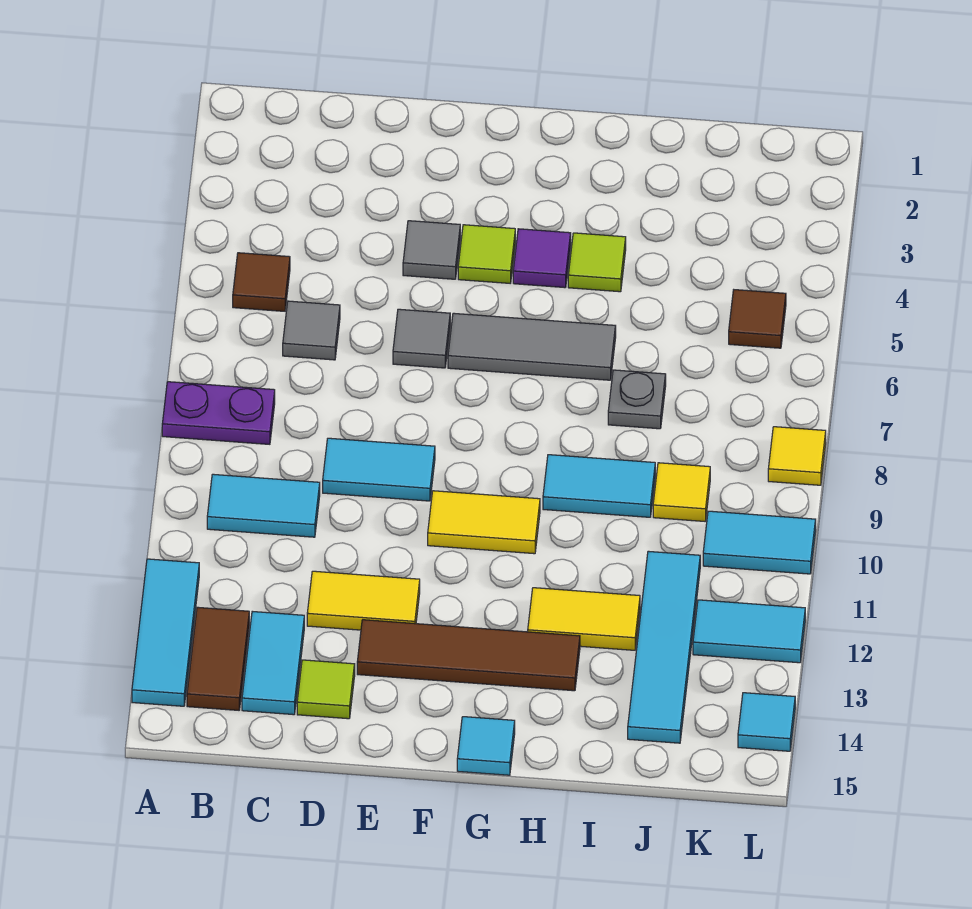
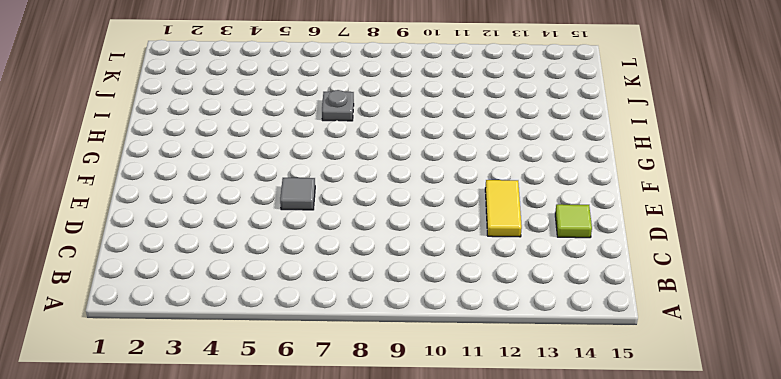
none -> purple plate A8:B8 level 1
none -> cyan tile A12:A14 level 1
none -> brown tile B5 level 1

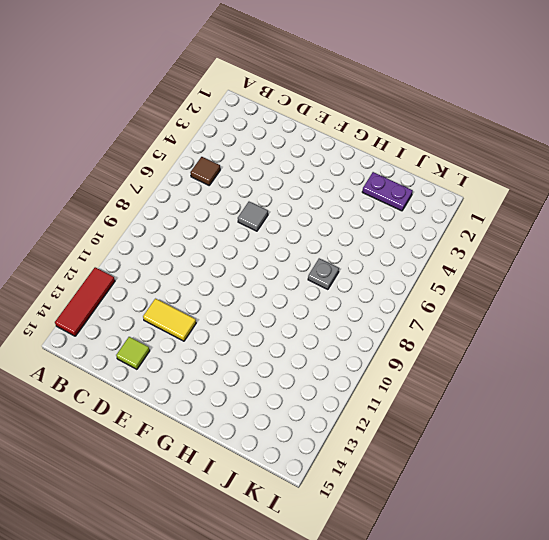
red tile A12:A14 level 1 -> cyan tile A12:A14 level 1
purple plate I2:J2 level 1 -> purple plate A8:B8 level 1
none -> cyan tile B10:C10 level 1
none -> brown tile B13:B14 level 1
none -> grey tile C6 level 1

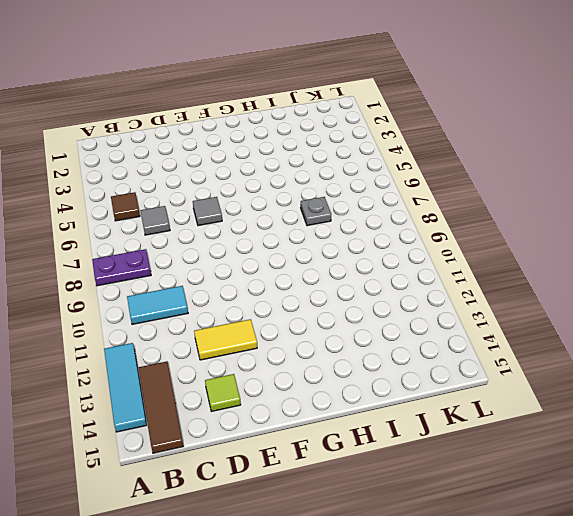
brown tile B13:B15 level 1 -> brown tile B13:B14 level 1
none -> cyan tile C13:C14 level 1
none -> cyan tile D9:E9 level 1
none -> grey tile E4 level 1

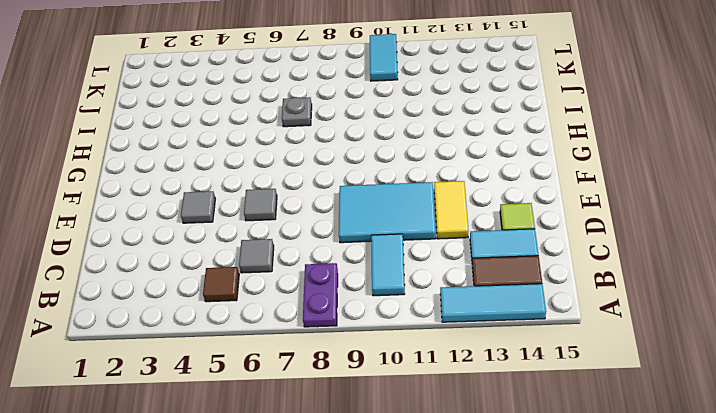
cyan tile D9:E11 level 1 -> cyan tile D9:E9 level 1
none -> brown tile E13:H13 level 1
none -> lime tile F4 level 1
none -> grey tile F6:H6 level 1

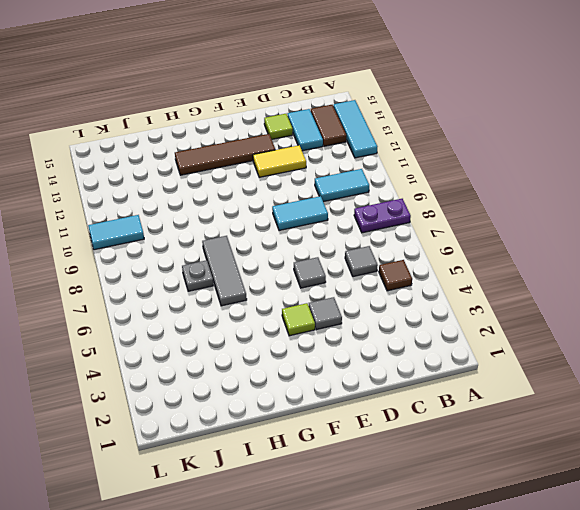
grey tile H6:H8 level 1 -> grey tile F6:H6 level 1
none -> yellow tile F10:G10 level 1
none -> purple tile G4 level 1
none -> cyan tile G15 level 1

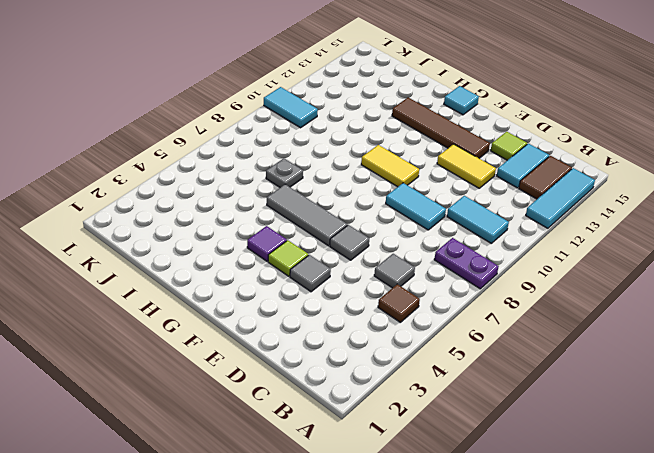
none -> lime tile H4 level 1
none -> cyan tile H9:I9 level 1
none -> yellow tile H12:I12 level 1

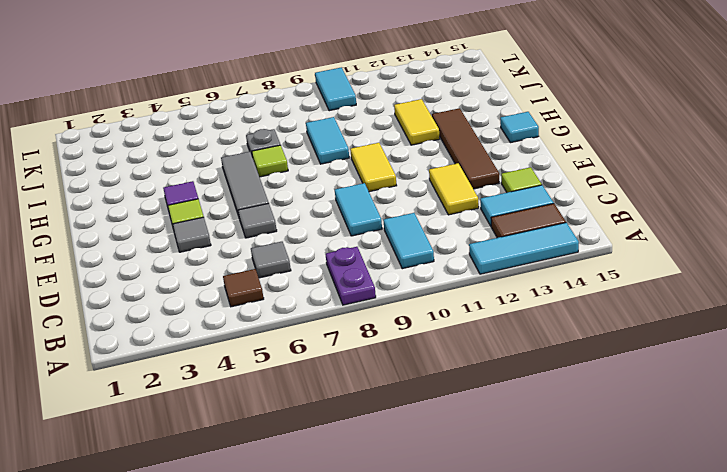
lime tile H7 level 1 -> lime tile H4 level 1
none -> yellow tile J9 level 1
none -> cyan tile J11:J14 level 1
none -> brown tile K5 level 1

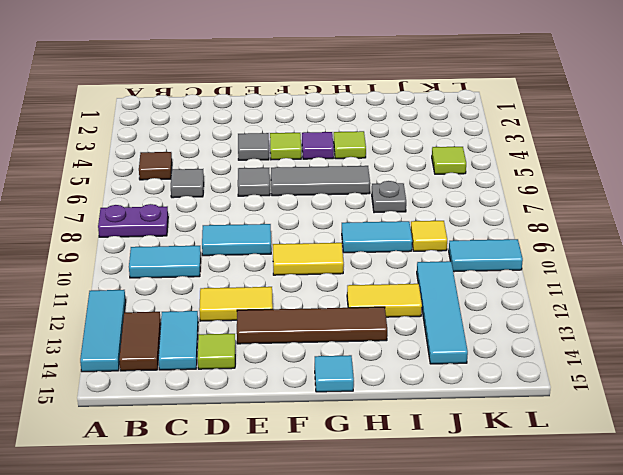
lime tile K5 level 1 -> brown tile K5 level 1
none -> cyan tile K12:L12 level 1
none -> yellow tile L8 level 1
none -> cyan tile L14 level 1

